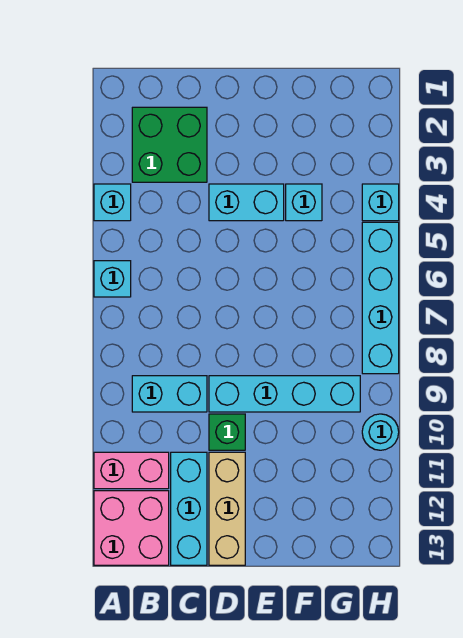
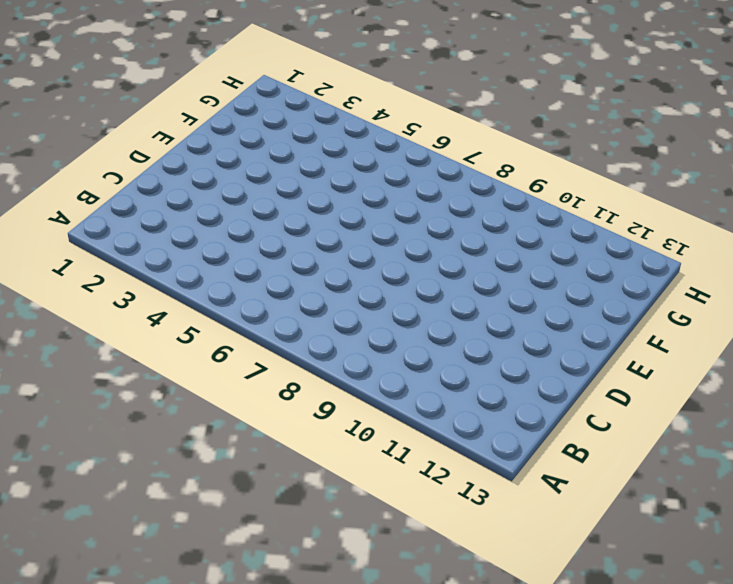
none -> cyan brick A4 level 1
none -> cyan brick A6 level 1
none -> pink brick A11:B11 level 1

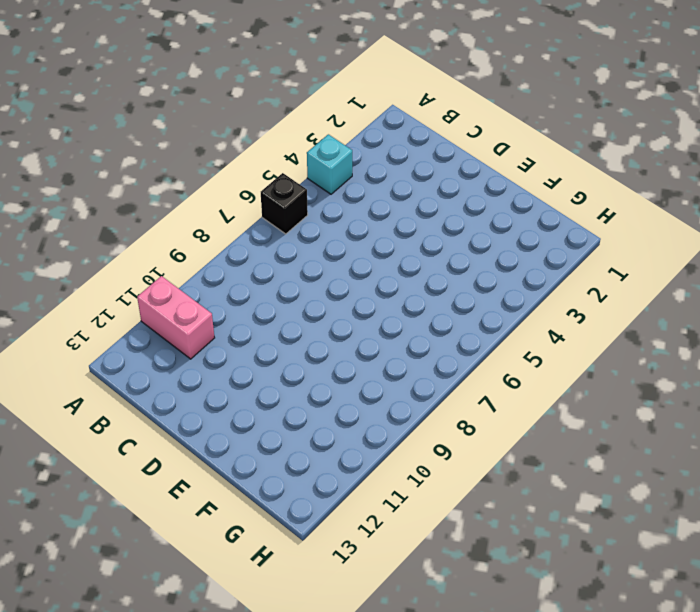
black brick A6 level 1 -> cyan brick A6 level 1
none -> pink brick A12:B13 level 1
none -> green brick B2:C3 level 1
none -> cyan brick B9:C9 level 1

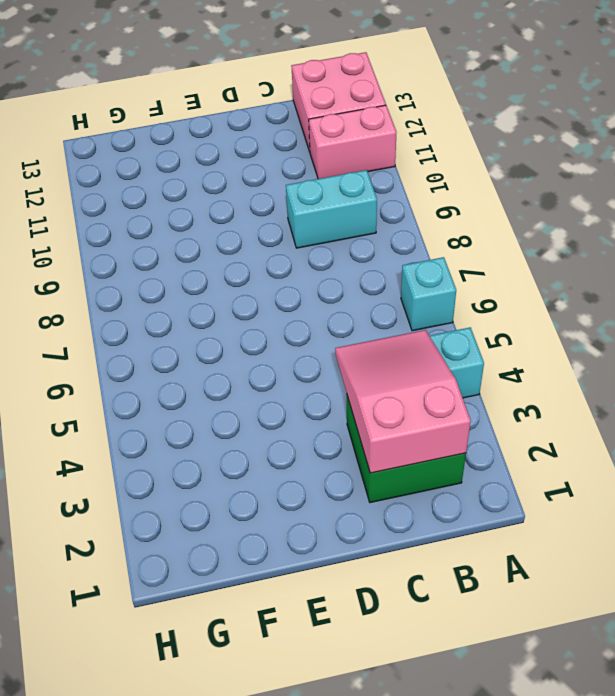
pink slope B2:C4 level 2 top 2 -> none
none -> cyan brick C11:C13 level 1
none -> cyan brick D4:E4 level 1
none -> cyan brick D9:G9 level 1

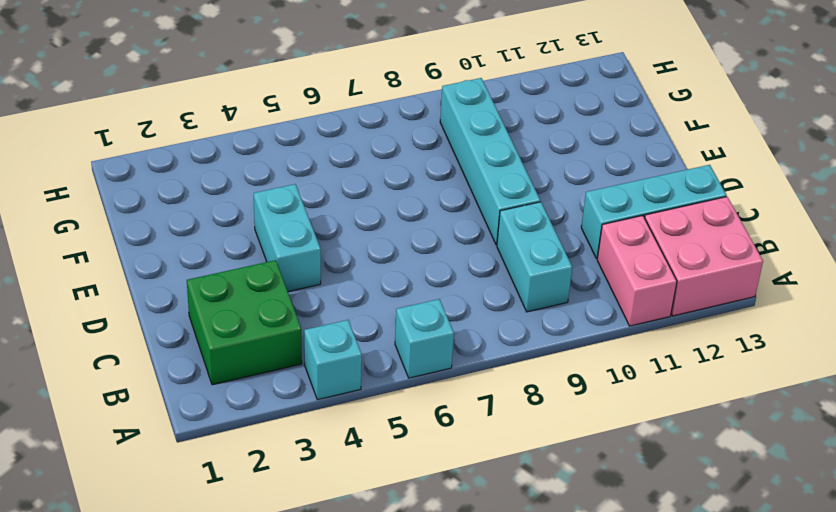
none -> green brick D10 level 1
none -> tan brick D11:D13 level 1
none -> cyan brick F4 level 1

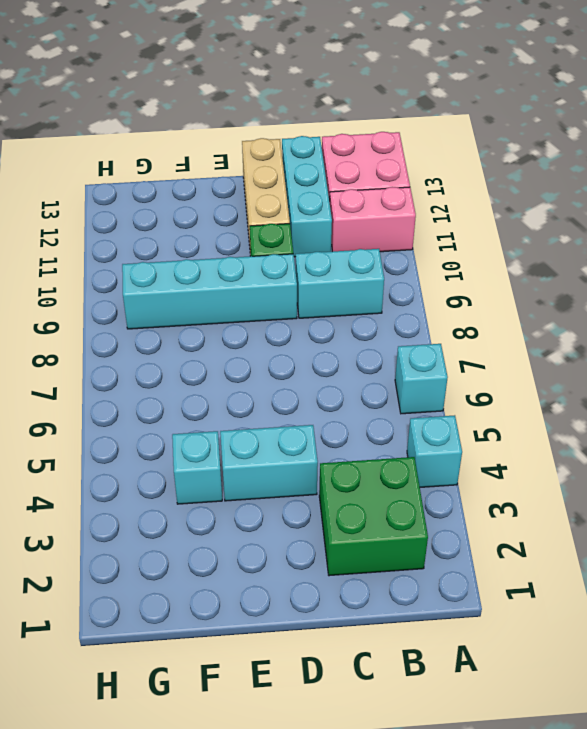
none -> cyan brick H4 level 1
none -> cyan brick H5:H8 level 1
none -> cyan round brick H10 level 1

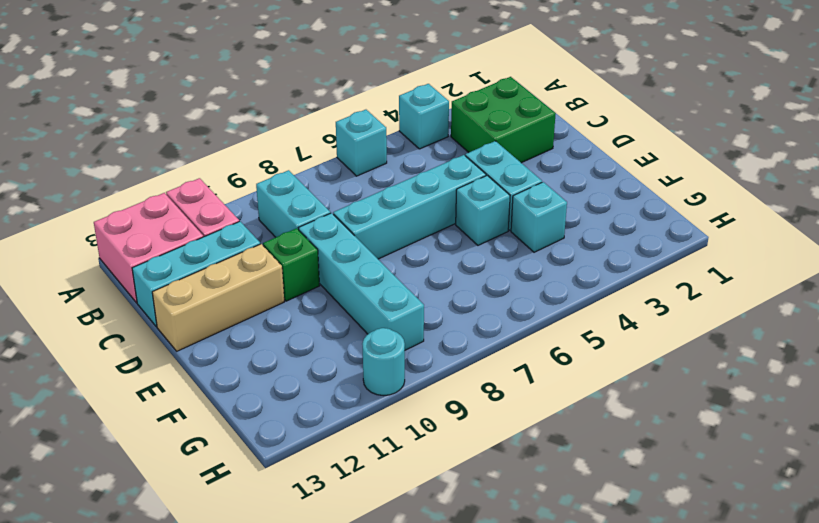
cyan brick D5:D8 level 1 -> cyan brick H5:H8 level 1
cyan brick E5 level 1 -> cyan brick H4 level 1

